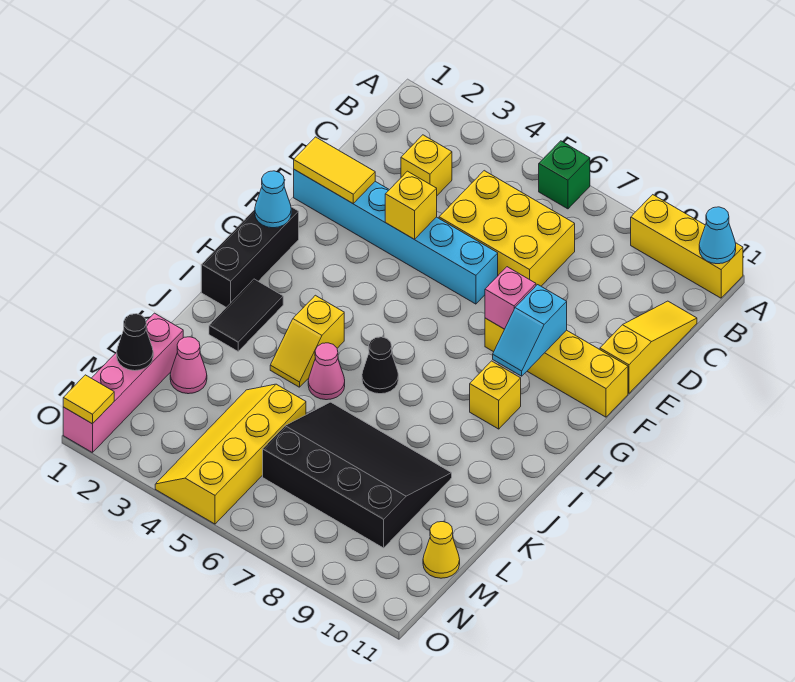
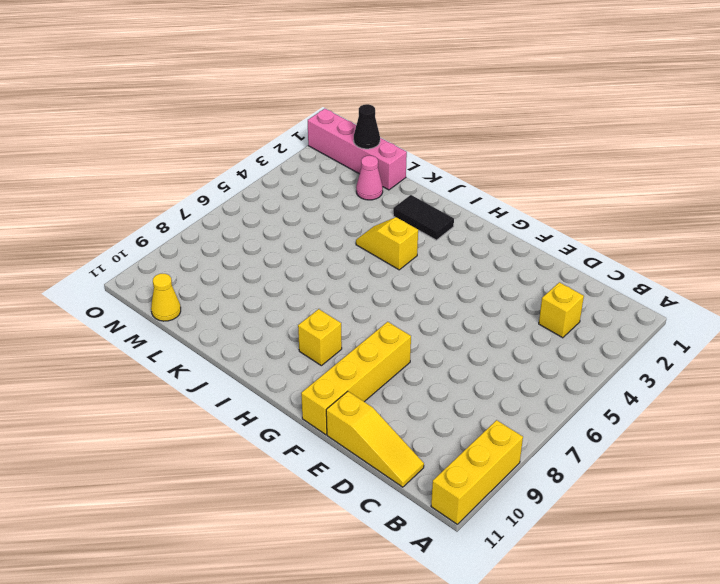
none -> green brick A6 level 1
none -> yellow brick C5:D7 level 1
none -> cyan brick E1:E6 level 1

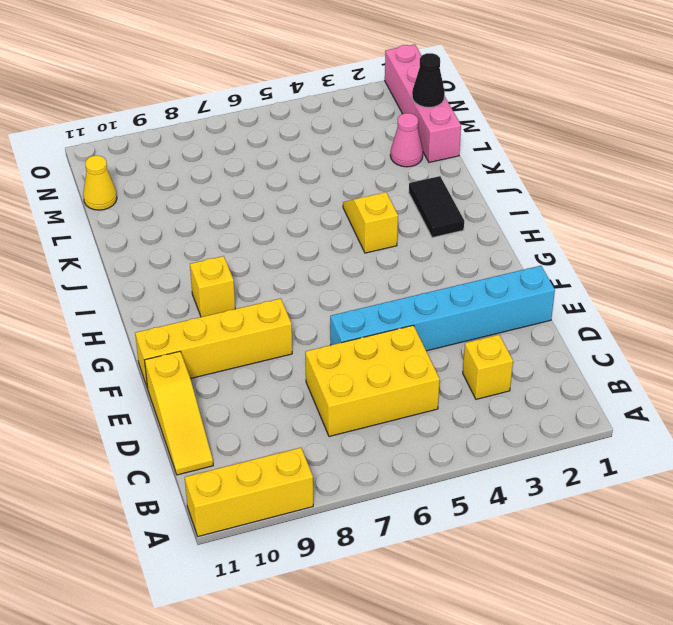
none -> green brick A6 level 1
none -> black brick G1:I1 level 1
none -> black cone I6 level 1

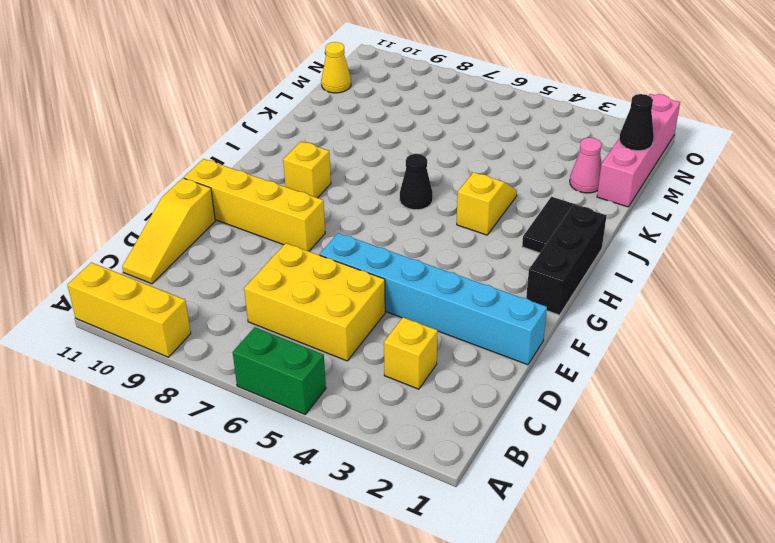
green brick A5:A6 level 1 -> green brick A6 level 1
none -> pink cone J5 level 1
none -> black slope K6:M9 level 1 top M
none -> yellow slope L4:O5 level 1 top 5

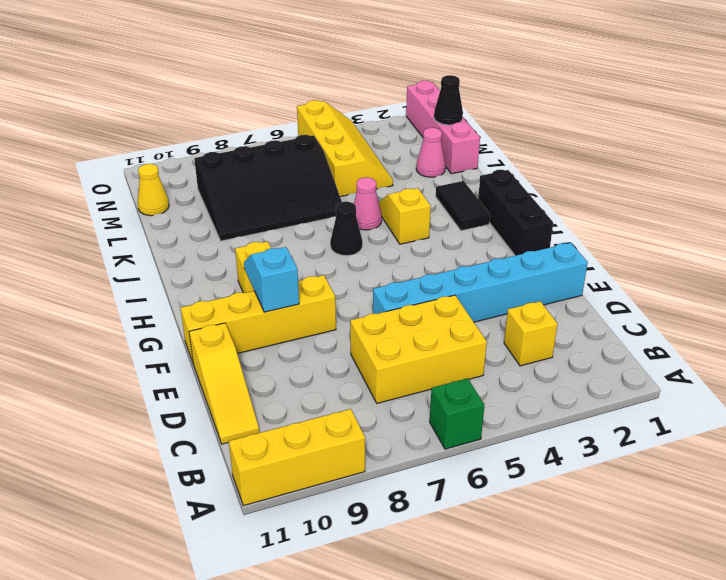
none -> cyan cone A11 level 2
none -> yellow tile E1:E2 level 2
none -> yellow brick E4 level 2

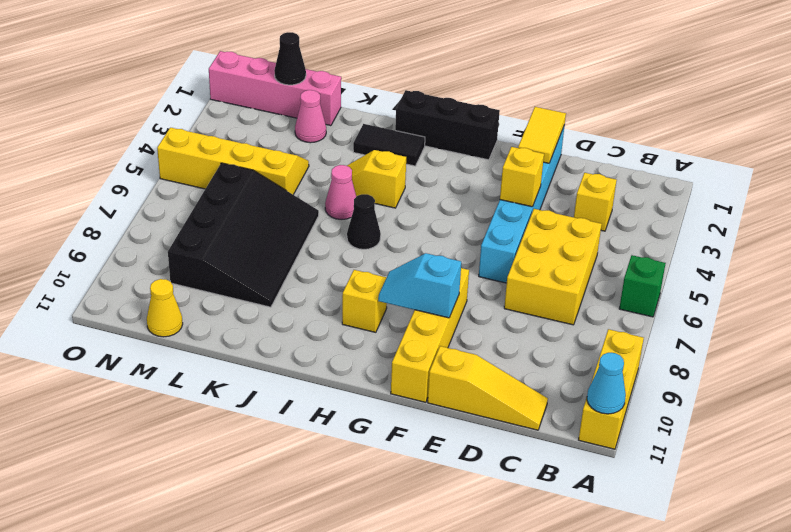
none -> pink brick F8 level 2
none -> cyan cone G1 level 2
none -> yellow tile O1 level 2

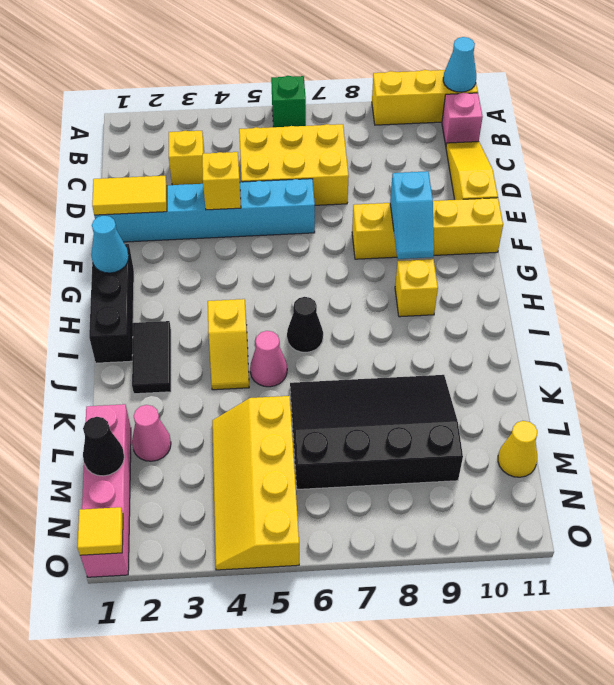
pink brick B11 level 1 -> pink brick F8 level 2

